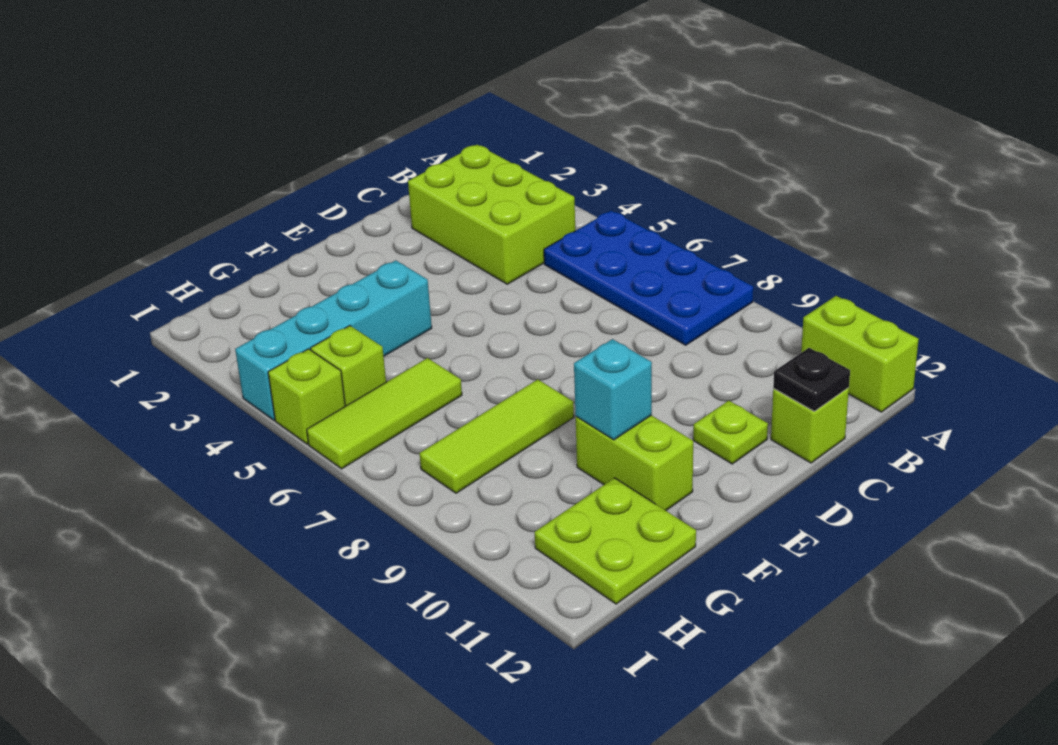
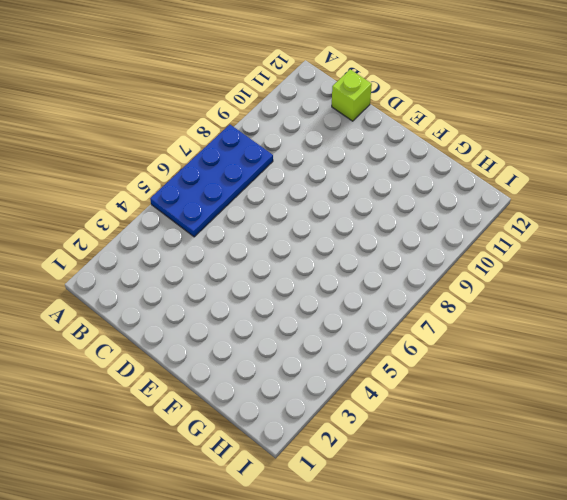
none -> lime brick A11:A12 level 1
none -> lime brick B2:C4 level 1
none -> lime plate D11 level 1

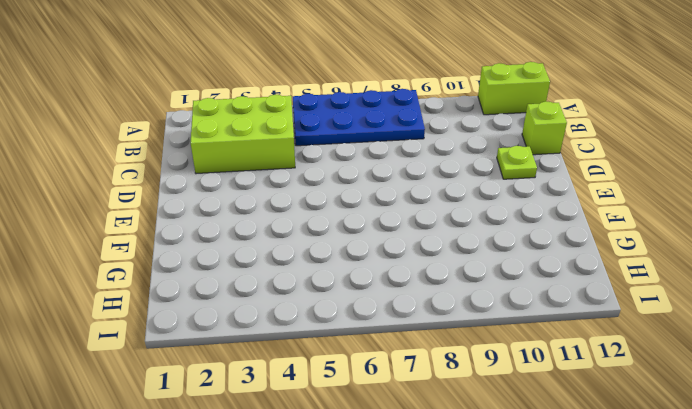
none -> cyan brick F4:I4 level 1
none -> lime tile F8:H8 level 1
none -> lime brick F10:F11 level 1

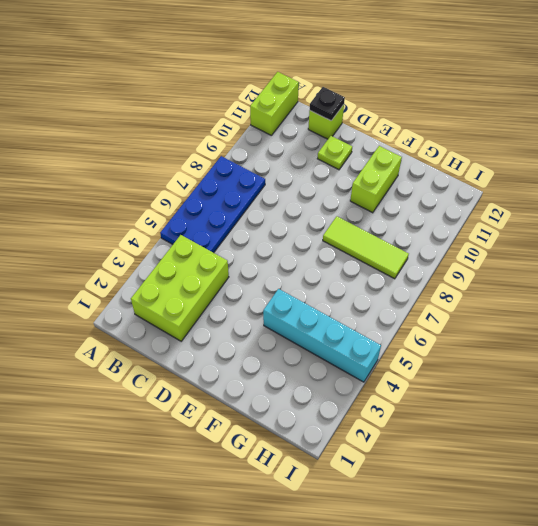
none -> lime tile G6:I6 level 1
none -> lime plate G11:H12 level 1
none -> lime brick H5 level 1

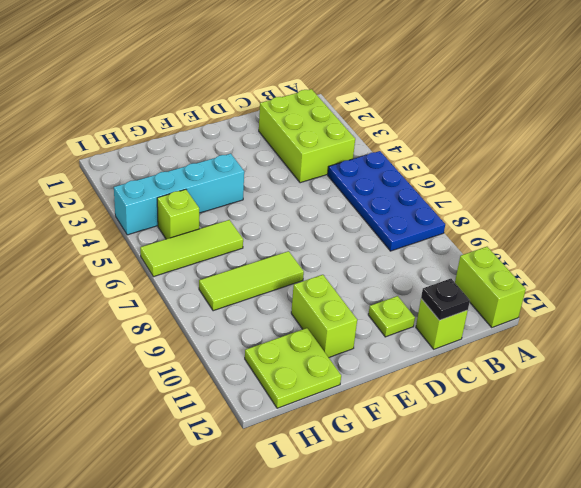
none -> lime brick I5 level 1
none -> cyan brick F10 level 2

